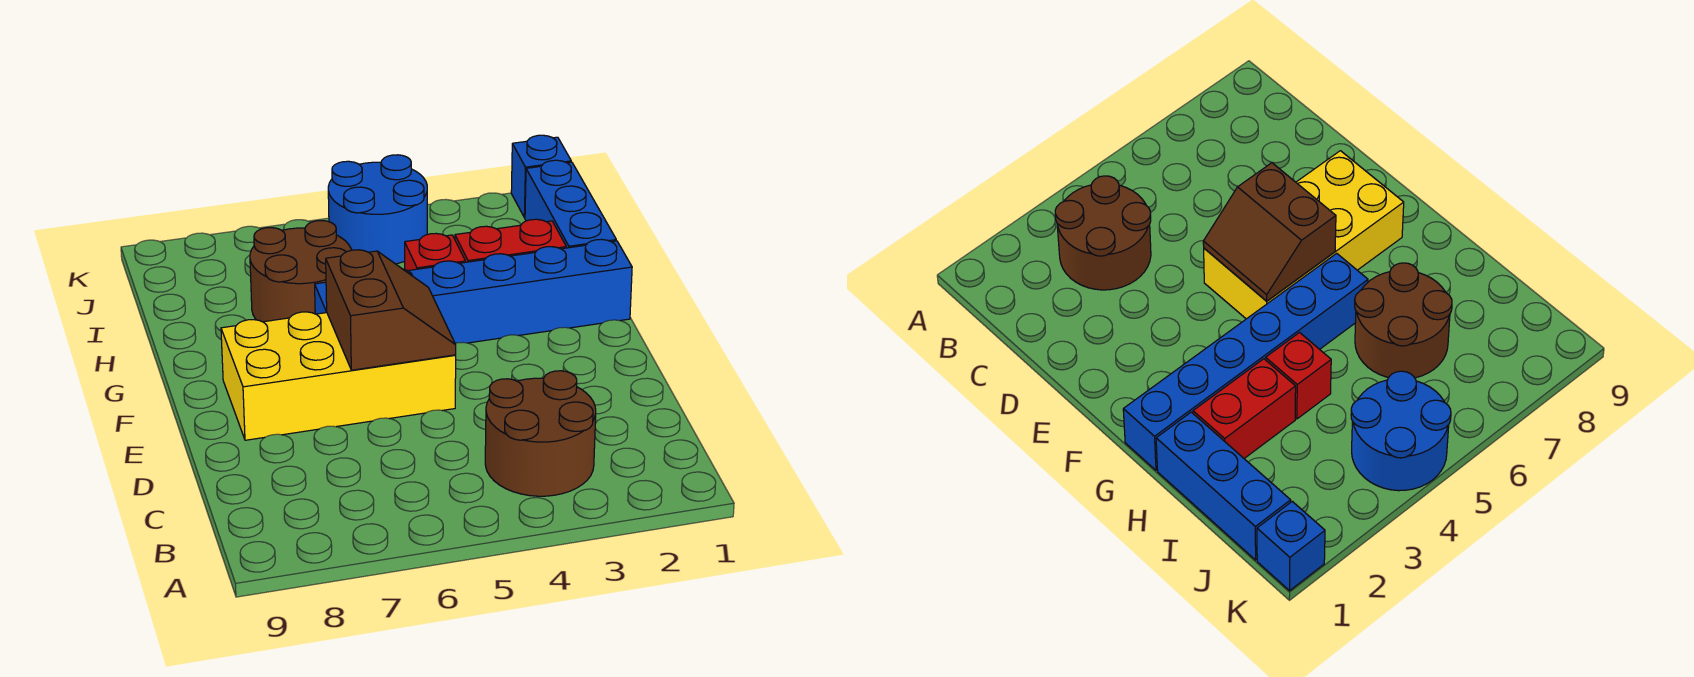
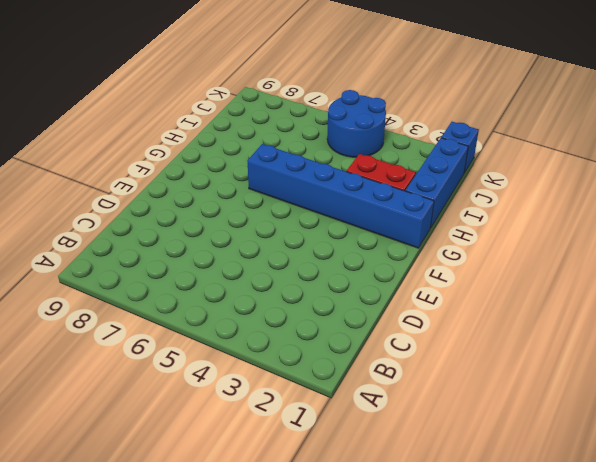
none -> brown round brick B3:C4 level 1
none -> yellow brick E5:F8 level 1

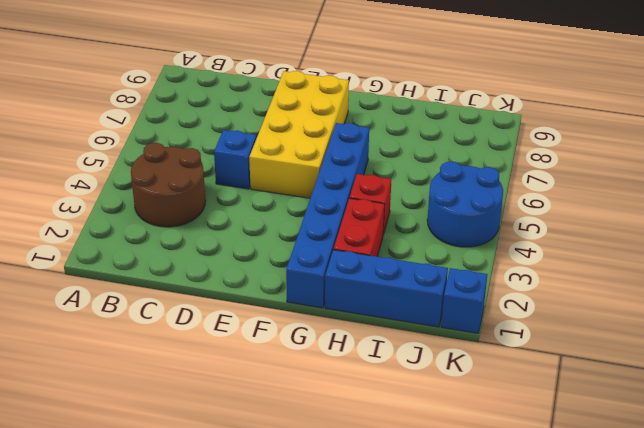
blue brick D5 level 1 -> none
none -> brown round brick H6:I7 level 1
none -> brown slope E5:F6 level 2 top 6

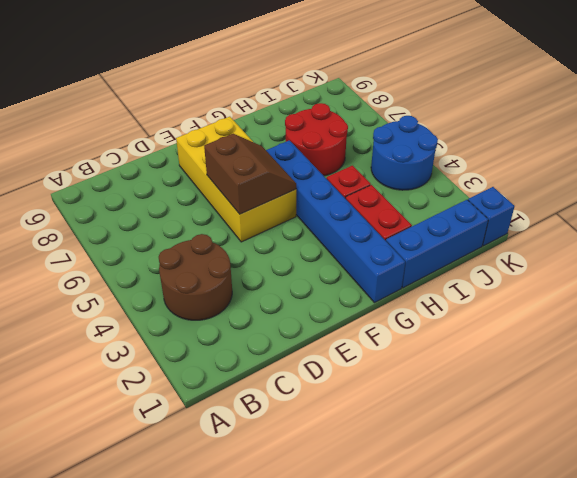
brown slope E5:F6 level 2 top E -> brown slope E5:F6 level 2 top 6
red round brick H6:I7 level 1 -> brown round brick H6:I7 level 1

